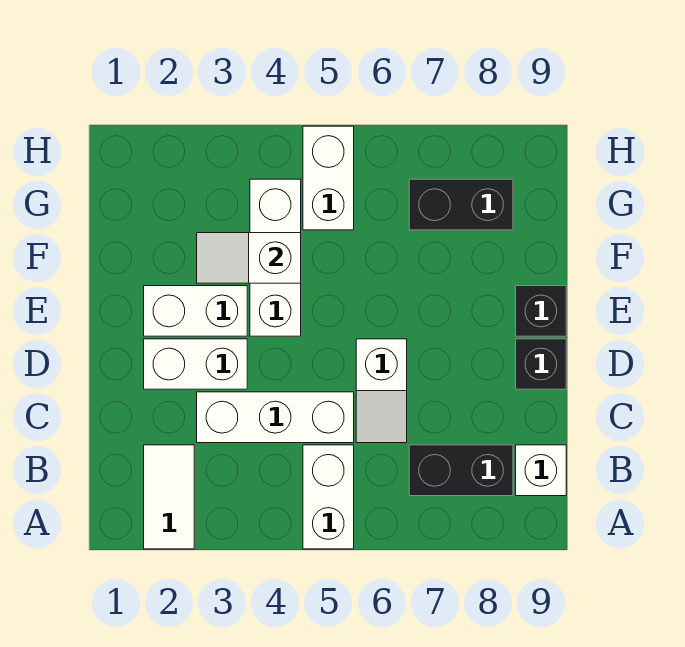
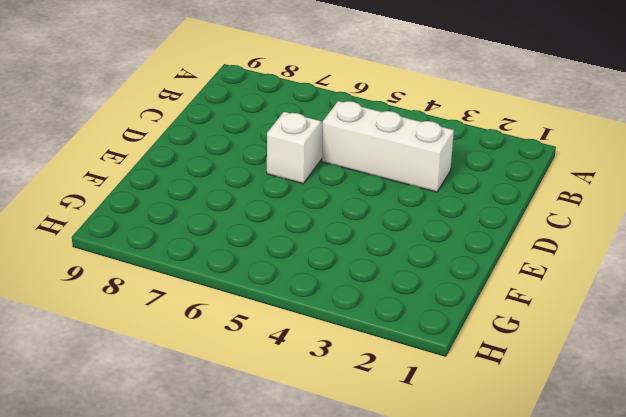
none -> white tile A2:B2 level 1
none -> white brick A5:B5 level 1
none -> black brick B7:B8 level 1

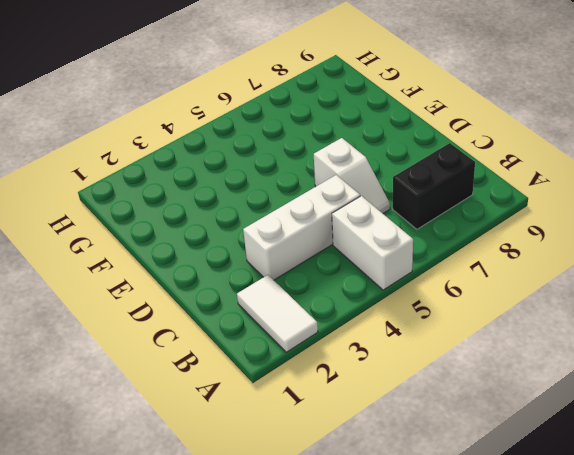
none -> white brick B9 level 1
none -> white brick D2:D3 level 1
none -> black brick D9 level 1

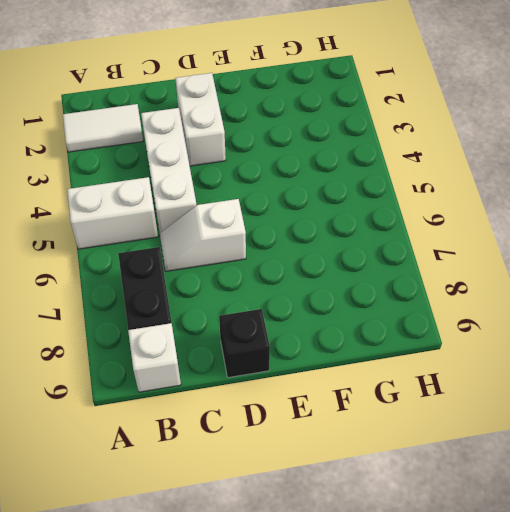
none -> white brick E2:E3 level 1
none -> white brick E4:G4 level 1
none -> black brick E9 level 1

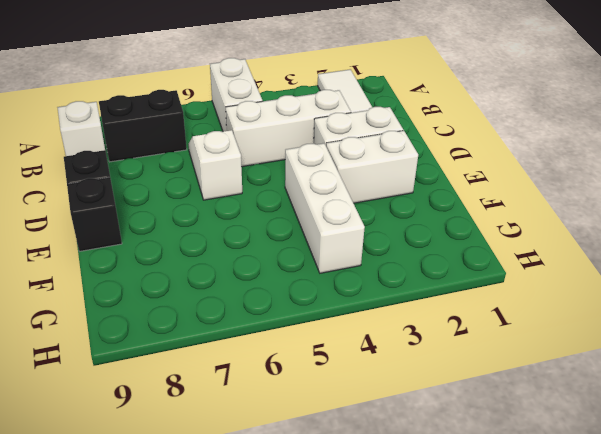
none -> white brick G5:H5 level 1
none -> black brick G7:G8 level 1
none -> white slope F3:F4 level 2 top 4

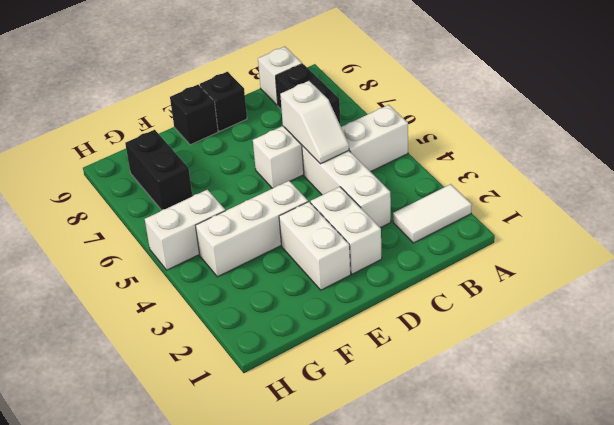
white slope C5:C6 level 2 top 6 -> white slope F3:F4 level 2 top 4

